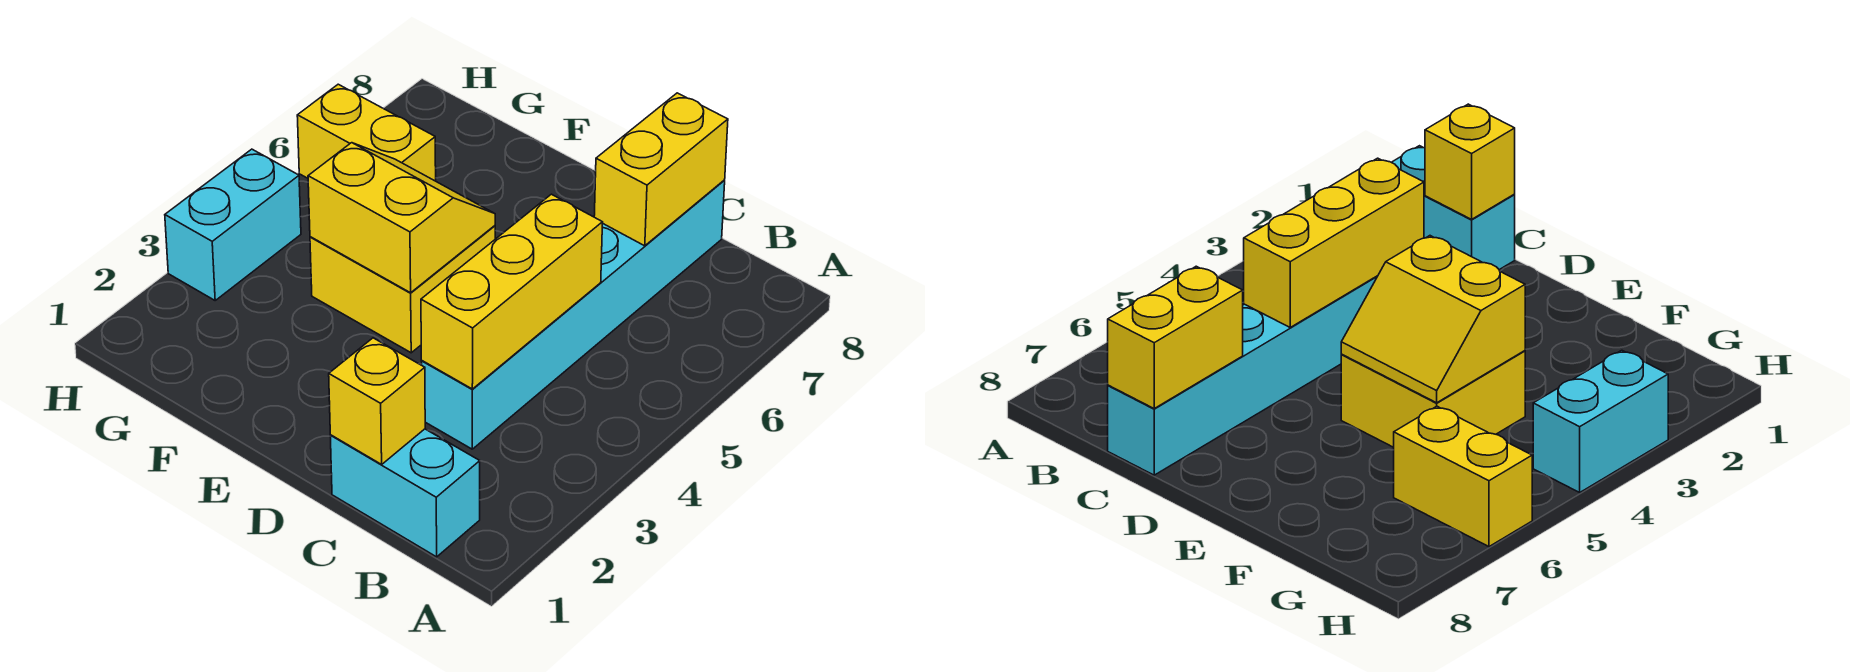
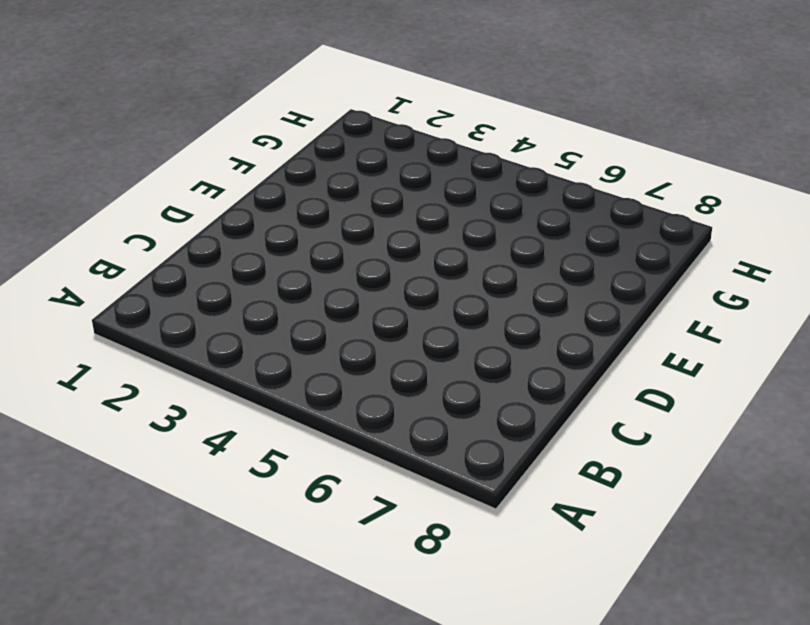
none -> cyan brick B1:C1 level 1
none -> cyan brick C3:C8 level 1

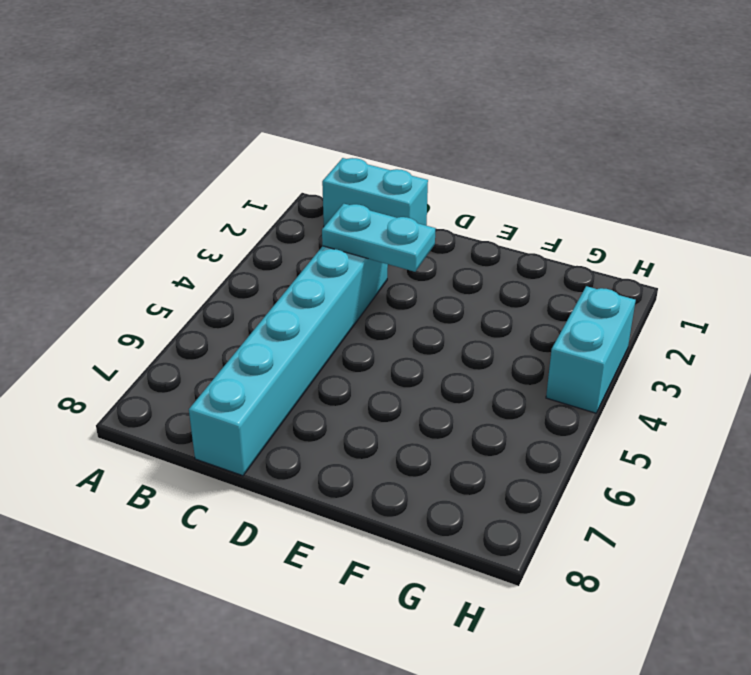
cyan plate C3:D3 level 2 -> yellow brick C3:C5 level 2
none -> yellow brick E4:F5 level 1
none -> yellow brick G6:H6 level 1

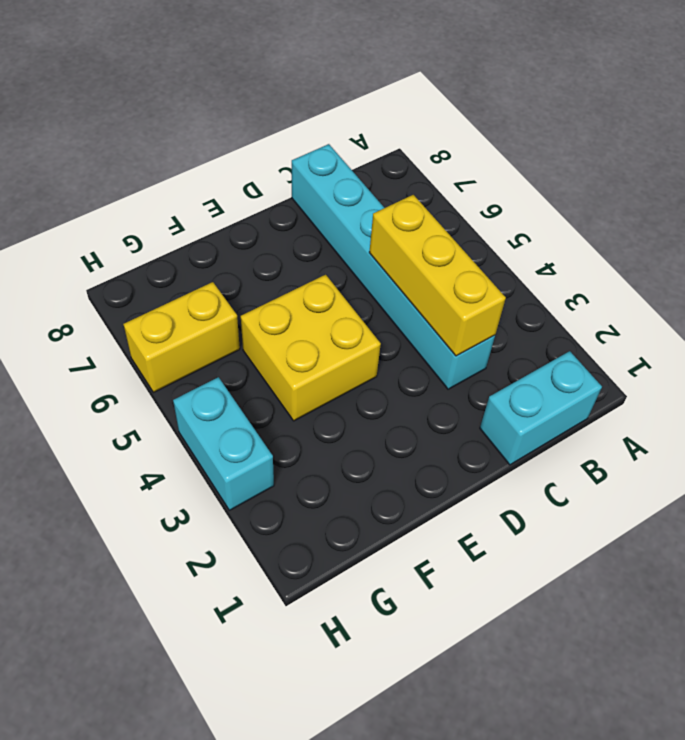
none -> yellow brick C1 level 2
none -> yellow brick C7:C8 level 2

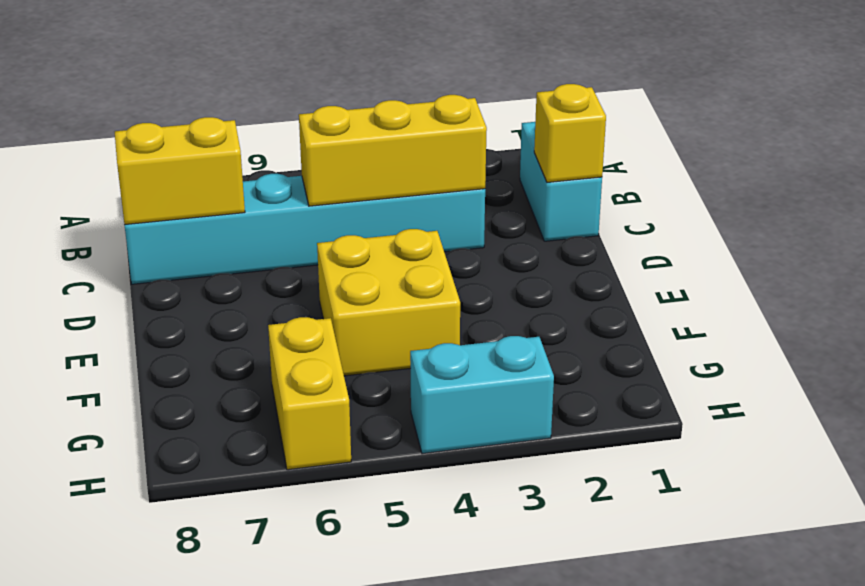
none -> yellow slope E4:F5 level 2 top 4

